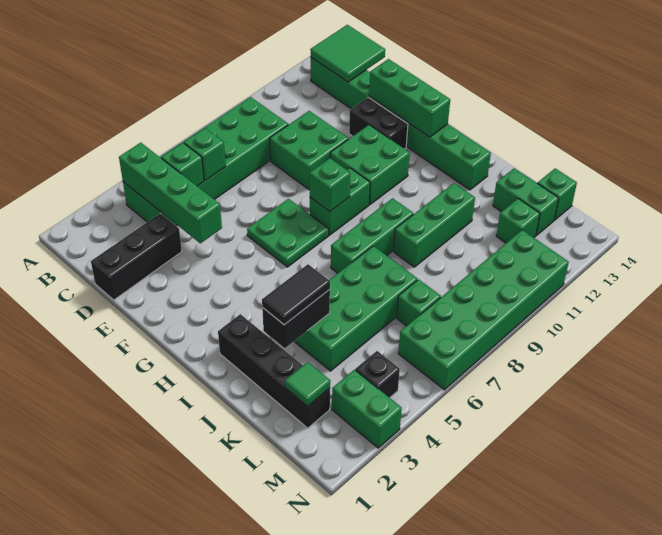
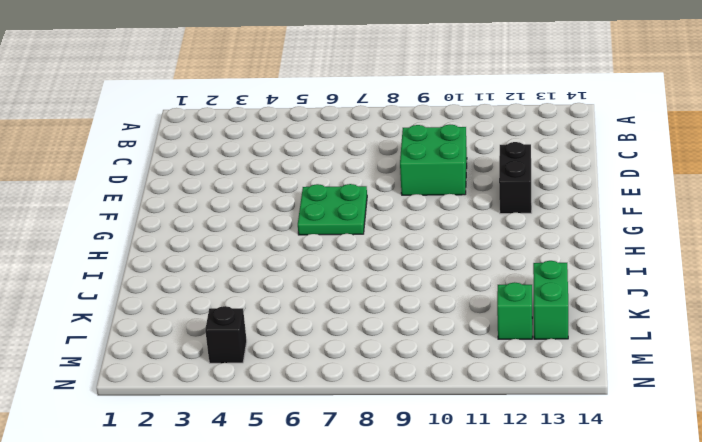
none -> green brick B4:C9 level 1
none -> green brick B13:I13 level 1
none -> black brick D1:D3 level 1

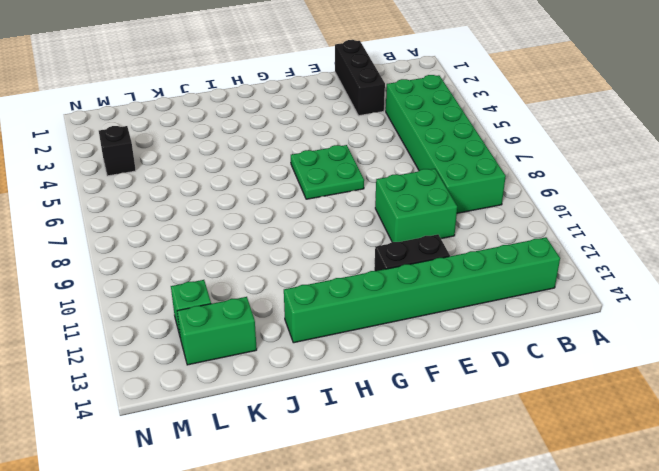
none -> green brick F10:G11 level 1
none -> green brick G8:G9 level 1
none -> black brick I2:L2 level 1

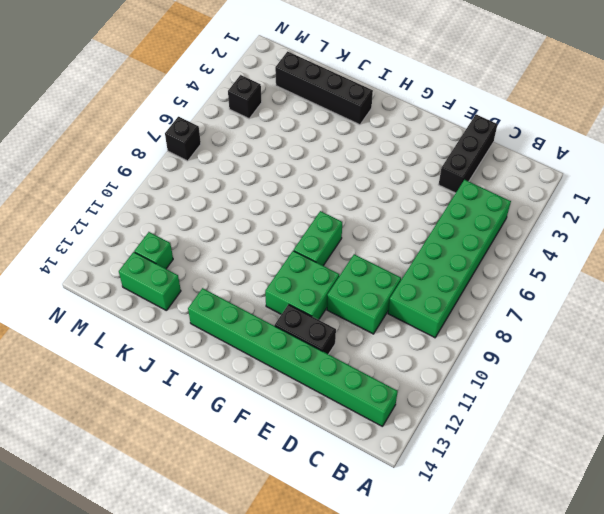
black brick N7 level 1 -> green brick M6:N11 level 1
none -> green plate F6:G7 level 1
none -> green brick I7:I9 level 1
none -> green brick J4:K7 level 1

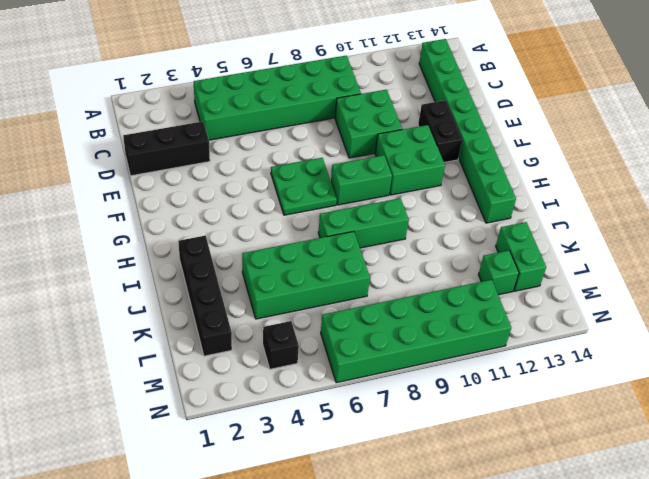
none -> green brick J9:J11 level 1
none -> green brick L7 level 1
none -> green brick L14 level 1

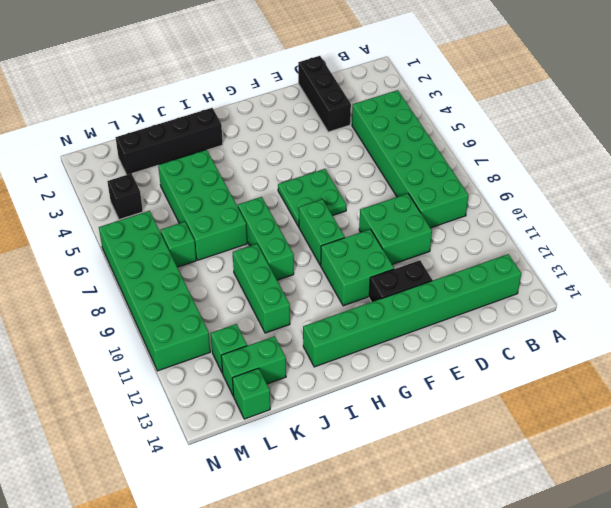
none -> green brick M3:N3 level 1
none -> green brick B4:E4 level 2
none -> green tile B13:C14 level 2

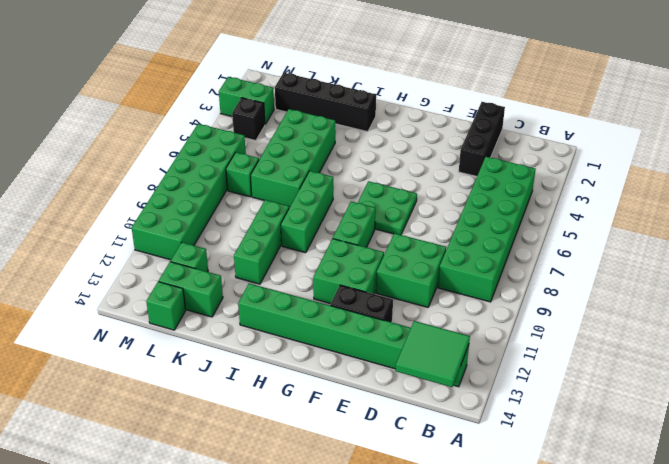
none -> green brick B4:E4 level 2
none -> green brick C5 level 2
none -> green brick C6 level 2

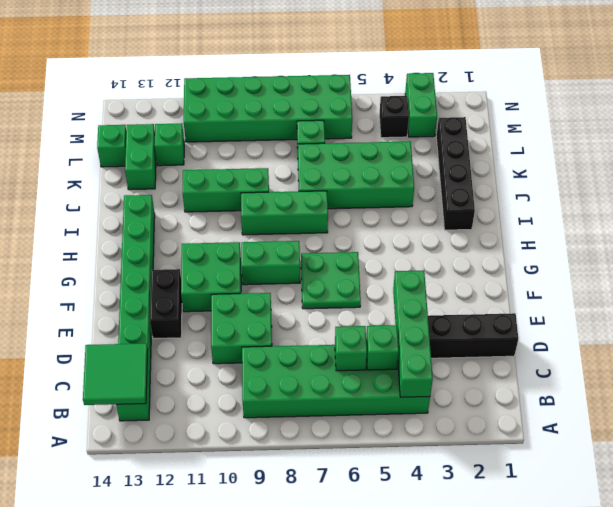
none -> green brick E13:G13 level 2
none -> green brick G8 level 2
none -> black brick J3:J4 level 2

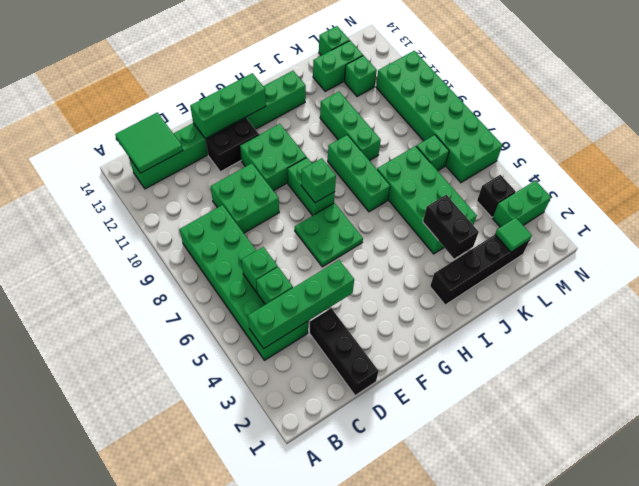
none -> black tile J3:J4 level 3

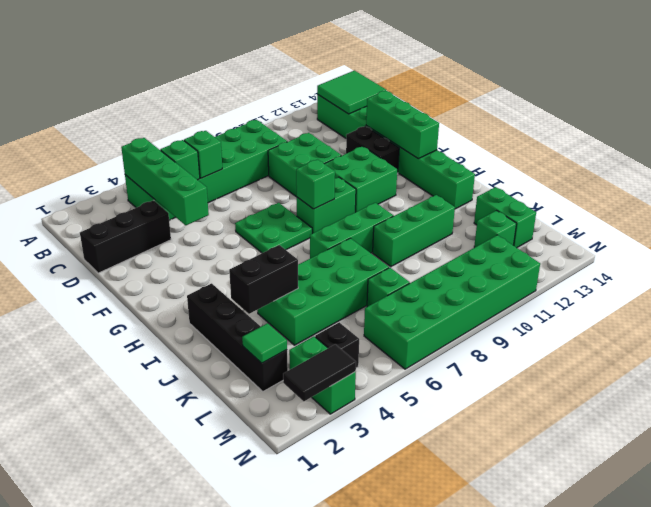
black tile N2:N3 level 2 -> black tile J3:J4 level 3
none -> green brick L14 level 1

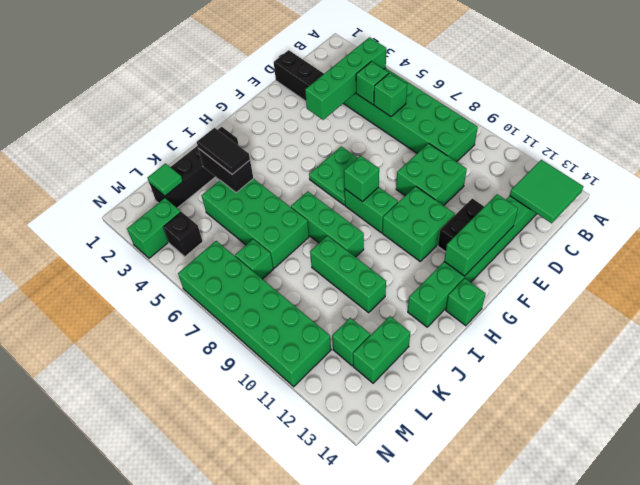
green brick H14 level 1 -> green brick L14 level 1

